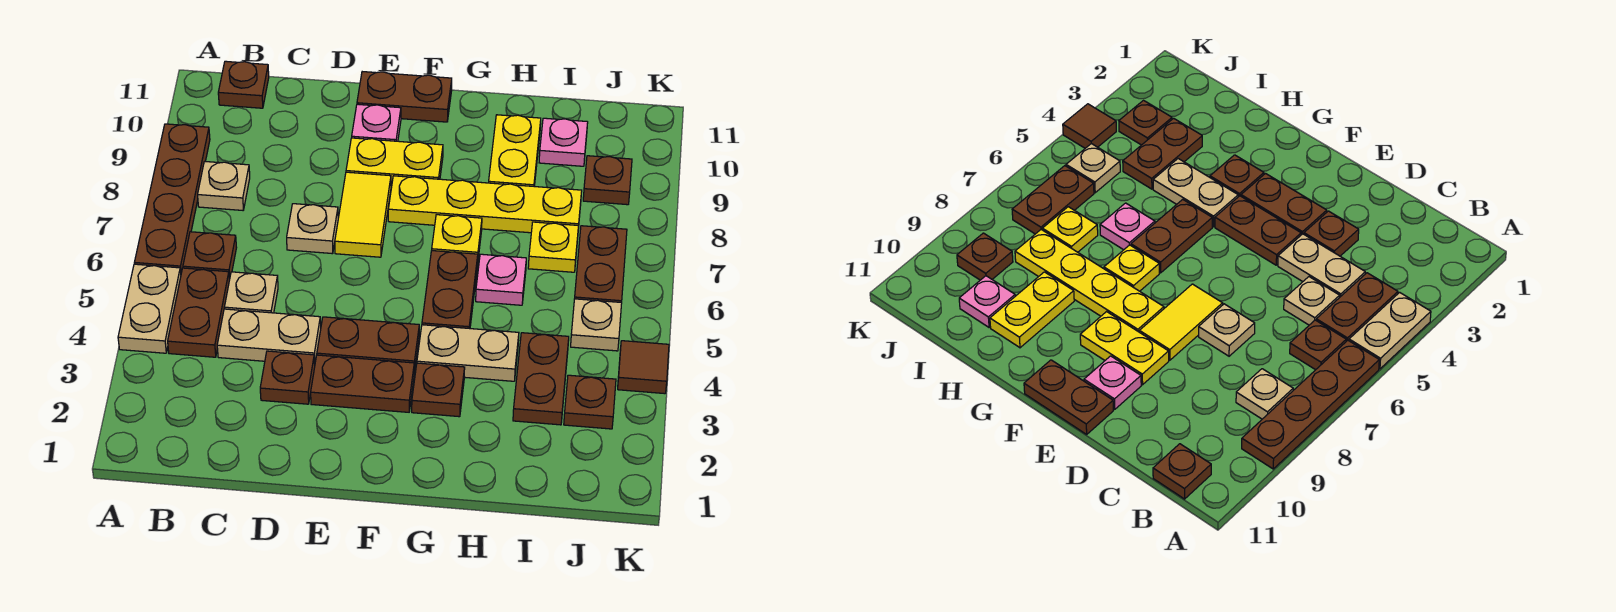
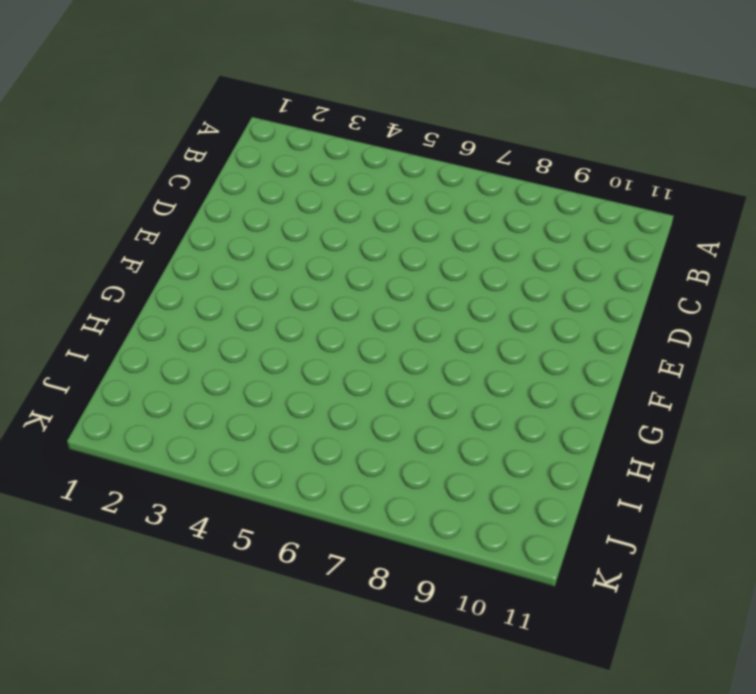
none -> tan plate A4:A5 level 1
none -> brown plate A6:A9 level 1
none -> brown plate B4:B5 level 1
none -> brown plate B6 level 1

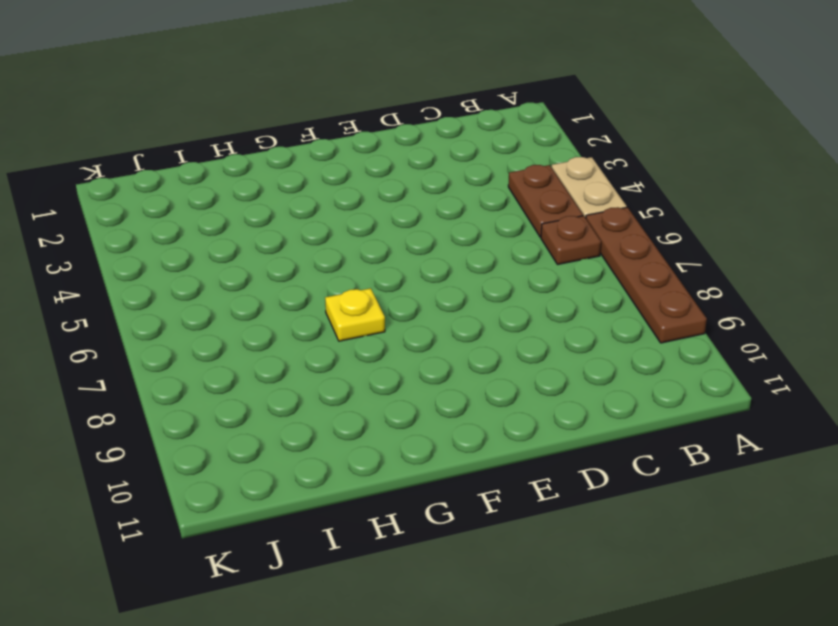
none -> tan plate B8 level 1
none -> brown plate B11 level 1
none -> tan plate C4:D4 level 1
none -> tan plate C5 level 1

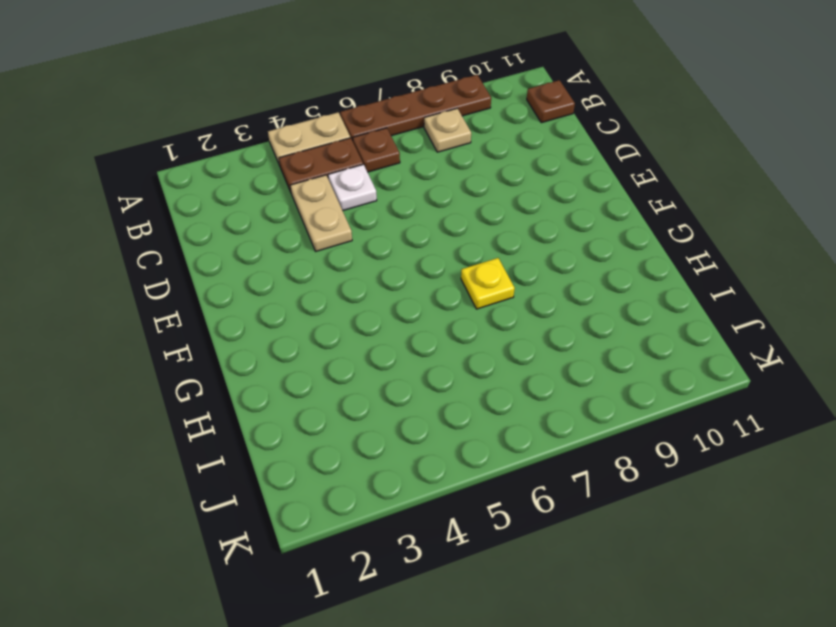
white plate C5 level 1 -> tan plate C5 level 1
none -> brown plate D3 level 1
none -> tan plate D7 level 1
none -> brown plate E3:F3 level 1
none -> brown plate E4:F4 level 1

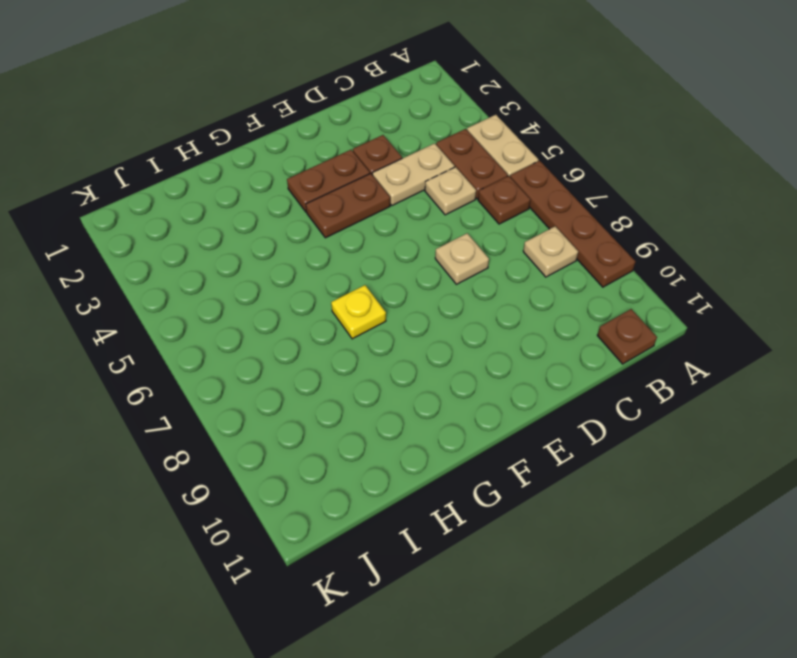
none -> yellow tile E7:E8 level 1
none -> yellow plate E9:F9 level 1
none -> pink plate E10 level 1
none -> brown plate E11:F11 level 1

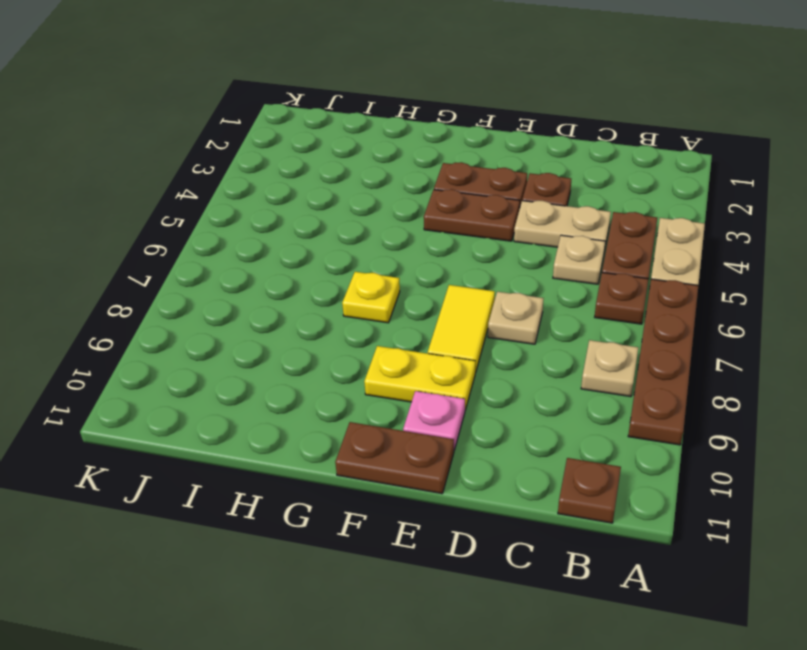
none -> yellow plate F8:I8 level 1
none -> brown plate G3 level 1
none -> tan plate G4:H4 level 1
none -> brown plate G5:G6 level 1

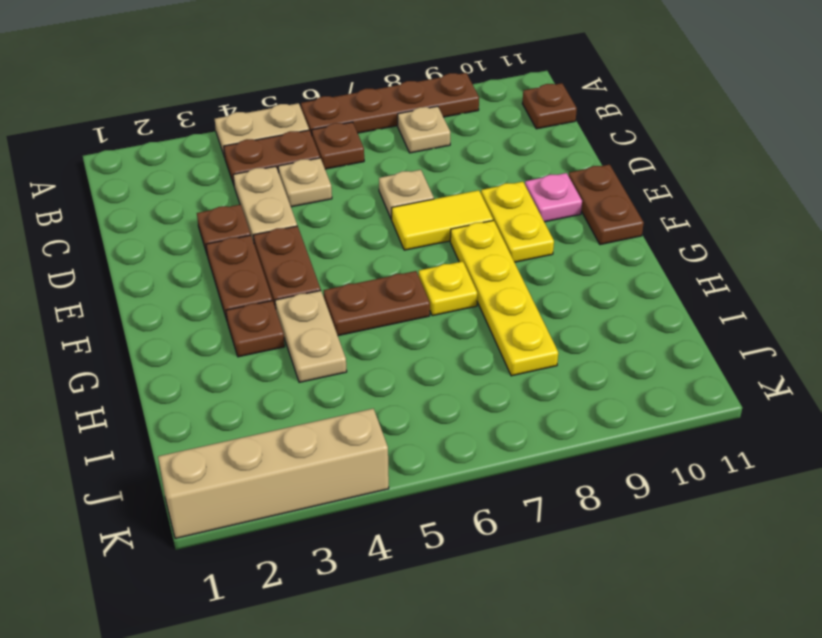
tan brick K1:K4 level 1 -> brown tile K4 level 1
none -> pink plate H6 level 1
none -> yellow plate H9:H10 level 1
none -> brown plate I3:I4 level 1
none -> yellow plate I7 level 1

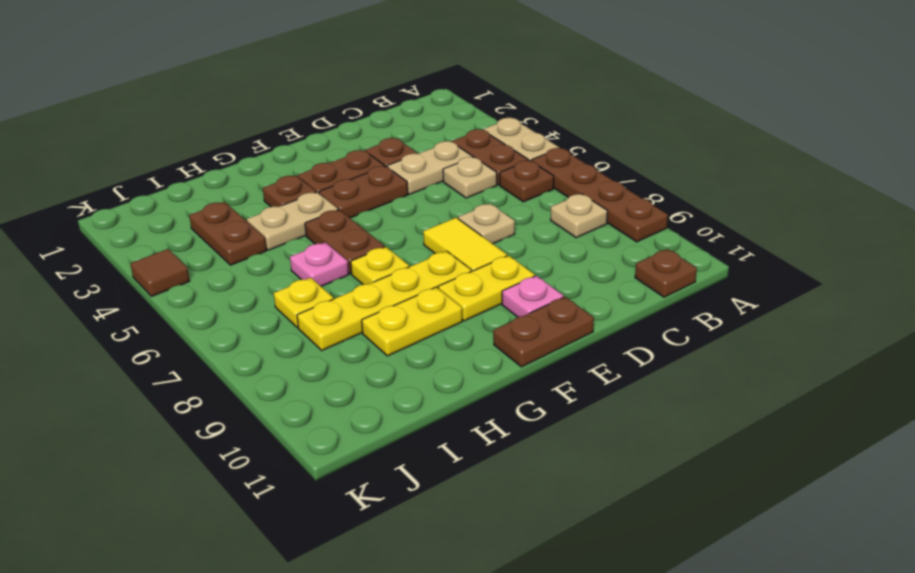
yellow plate G9:H9 level 1 -> yellow plate H9:H10 level 1
none -> pink plate I10 level 1
none -> brown plate J3 level 1
none -> tan plate J5 level 1
none -> brown plate J6:J7 level 1

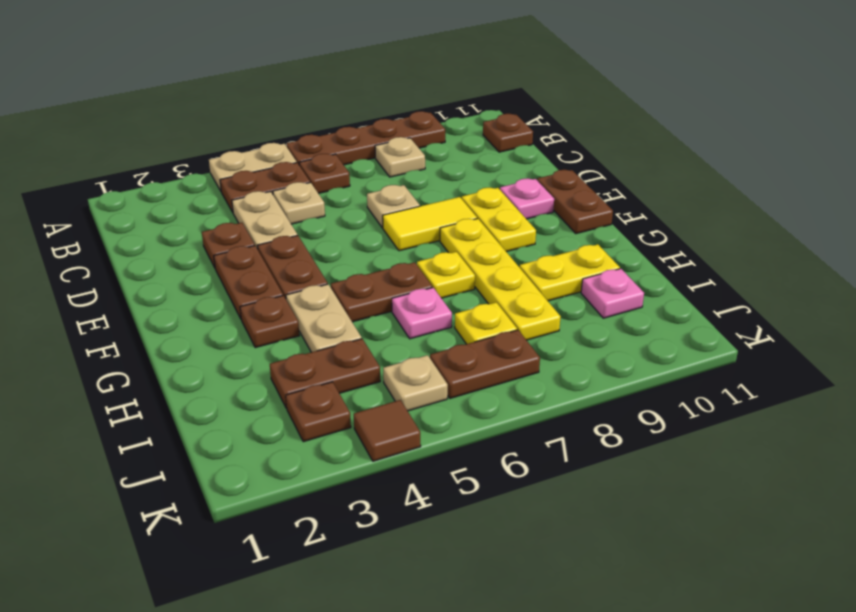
none -> brown plate J9 level 1

